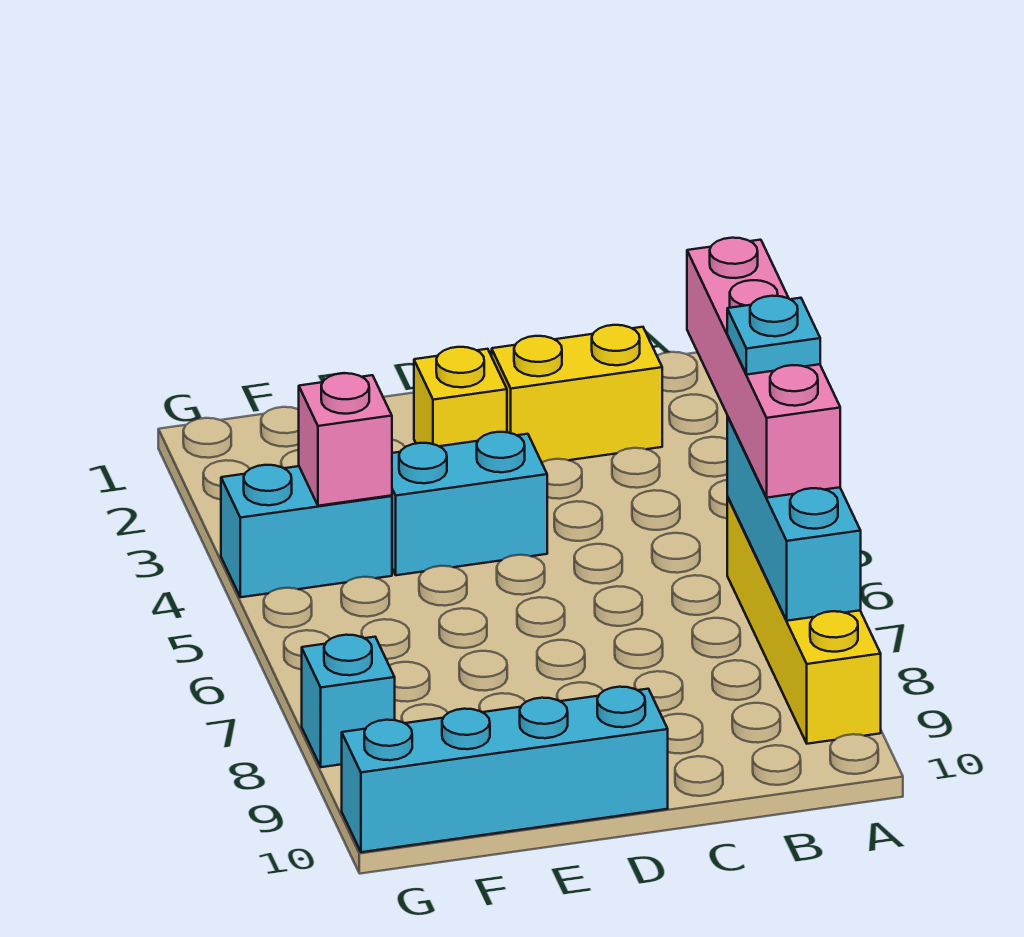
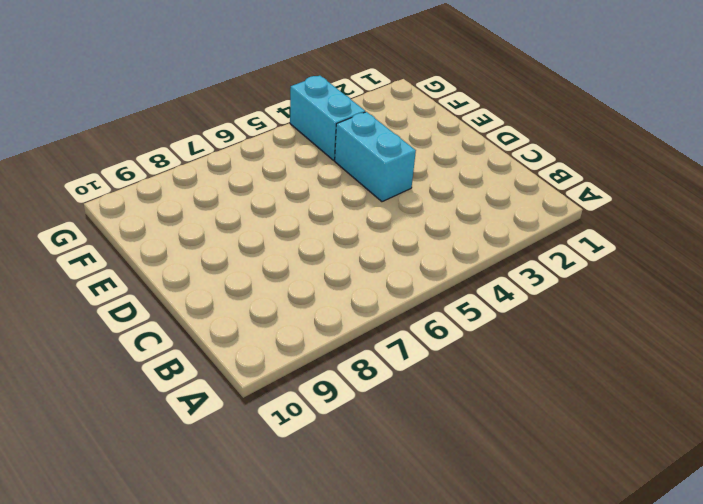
none -> yellow brick A6:A9 level 1
none -> yellow brick B2:C2 level 1

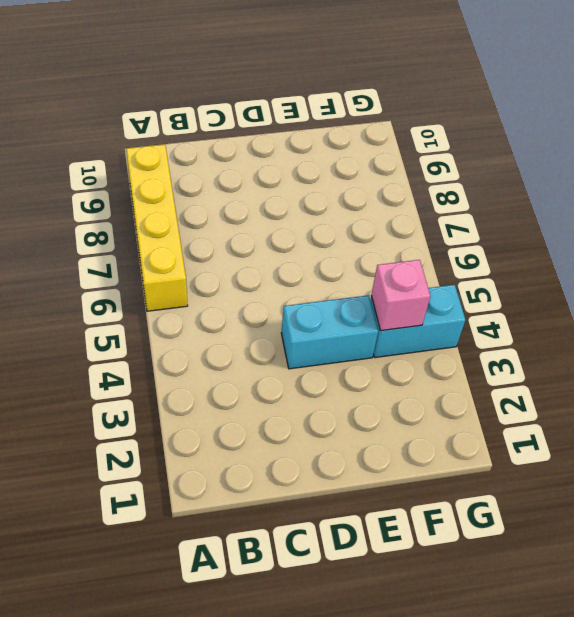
none -> yellow brick B2:C2 level 1
none -> yellow brick D2 level 1

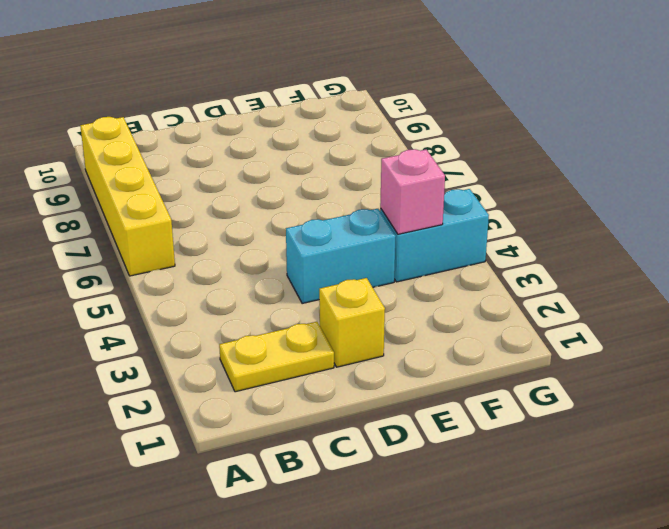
yellow plate B2:C2 level 1 -> yellow brick B2:C2 level 1
none -> cyan brick D10:G10 level 1
none -> cyan brick G8 level 1

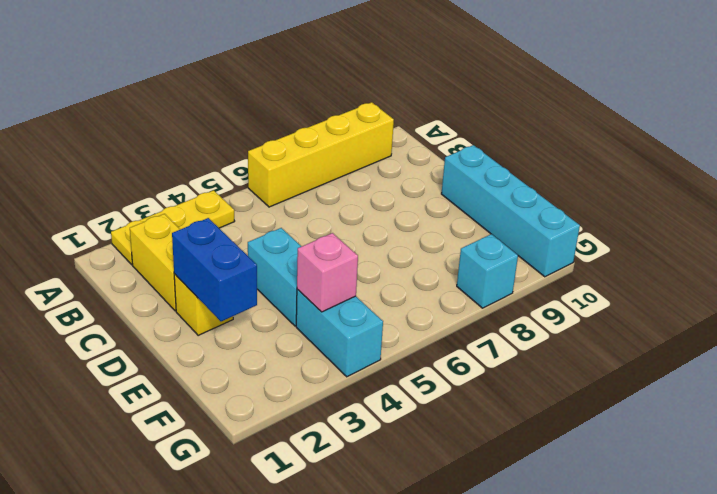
yellow plate A2:A4 level 1 -> none
blue brick D2:E2 level 2 -> none
none -> cyan brick A6:A8 level 2
none -> pink brick A4:A7 level 3

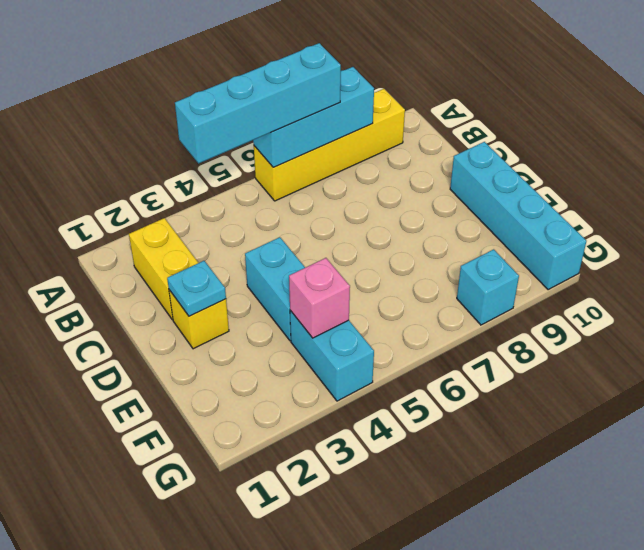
cyan brick A4:A7 level 3 -> pink brick A4:A7 level 3
cyan plate D2 level 2 -> cyan plate A6 level 4

